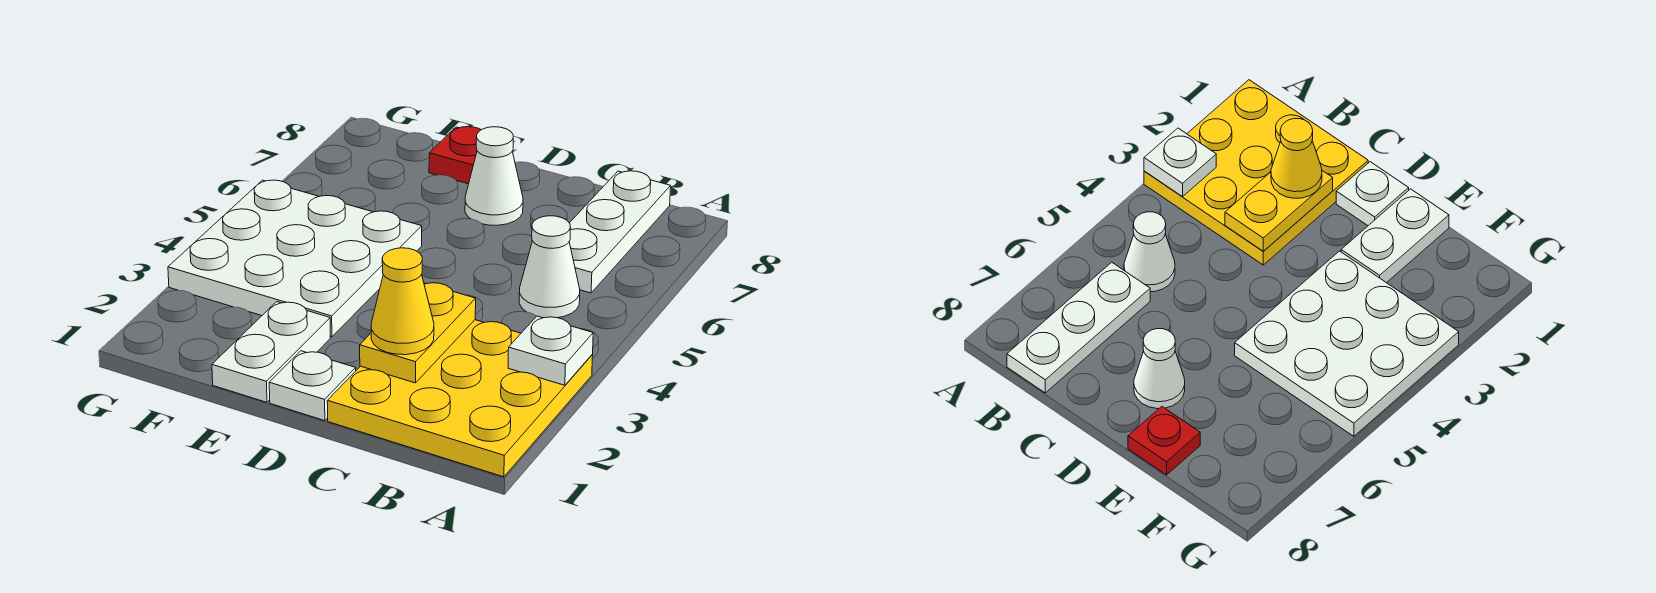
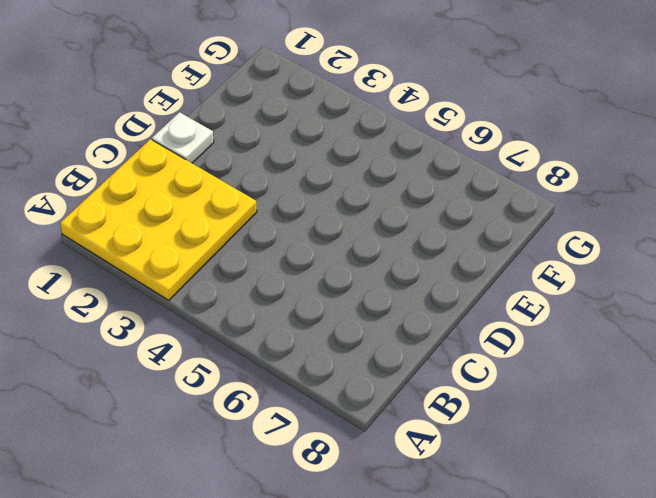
none -> white cone B5 level 1
none -> white plate B6:B8 level 1

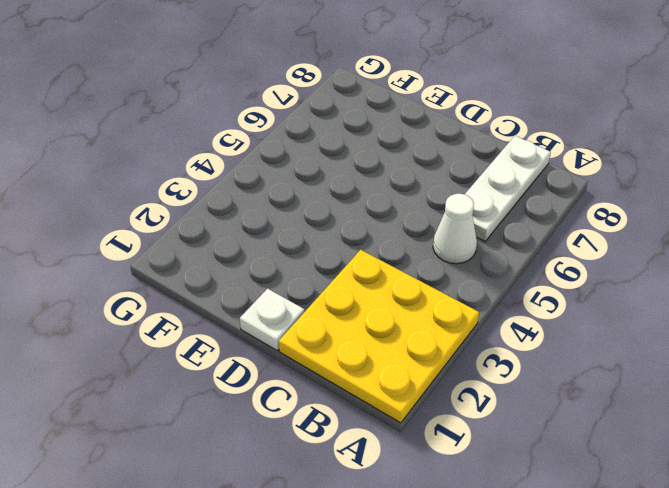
none -> white cone D7 level 1
none -> white plate E1:E2 level 1

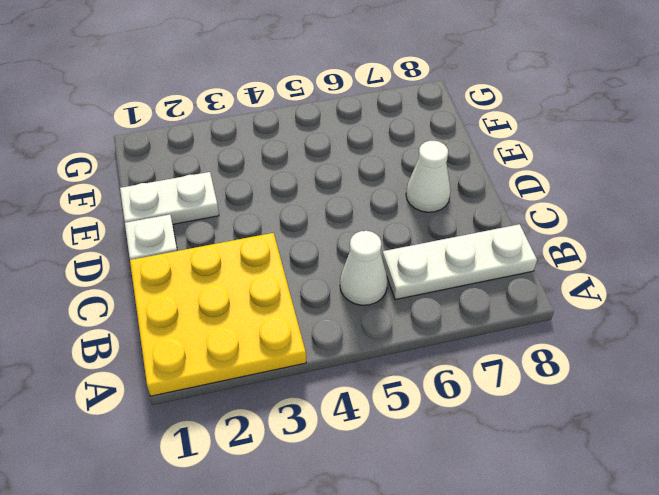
none -> white plate E3:G5 level 1
none -> red plate E8 level 1

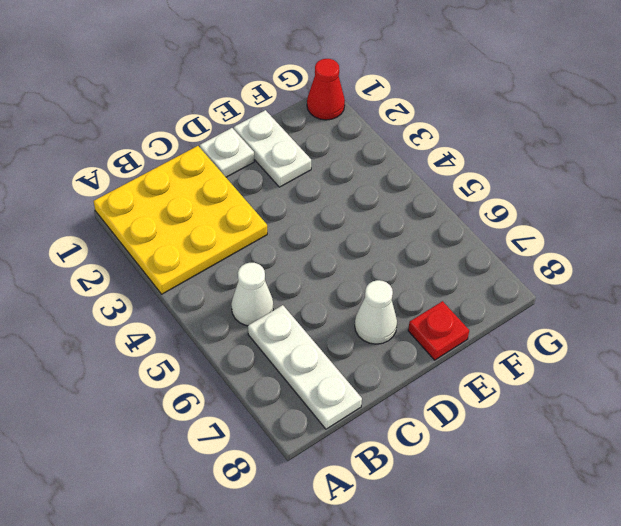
red cone G1 level 1 -> none
none -> white plate E3:G5 level 1
none -> white plate A3 level 2

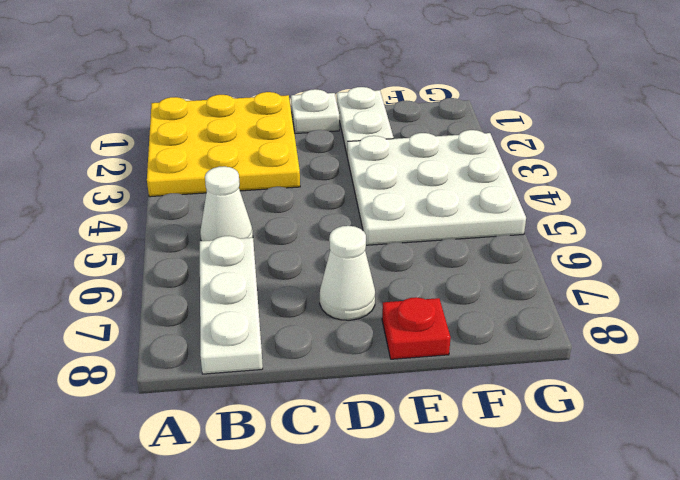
none -> white plate A3 level 2
none -> yellow plate C2:C3 level 2

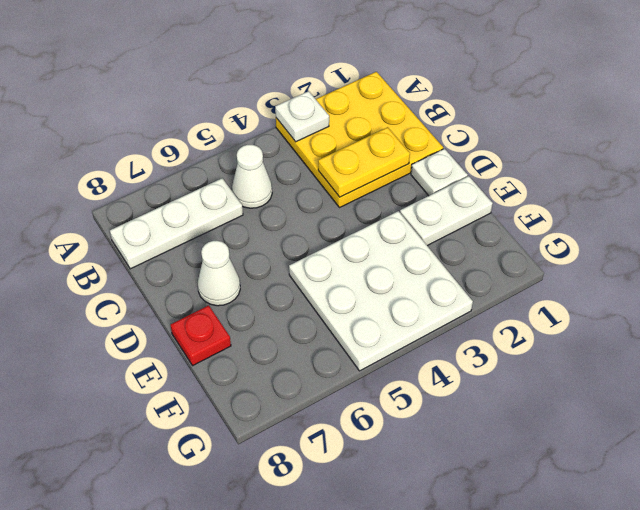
none -> yellow cone C2 level 3

